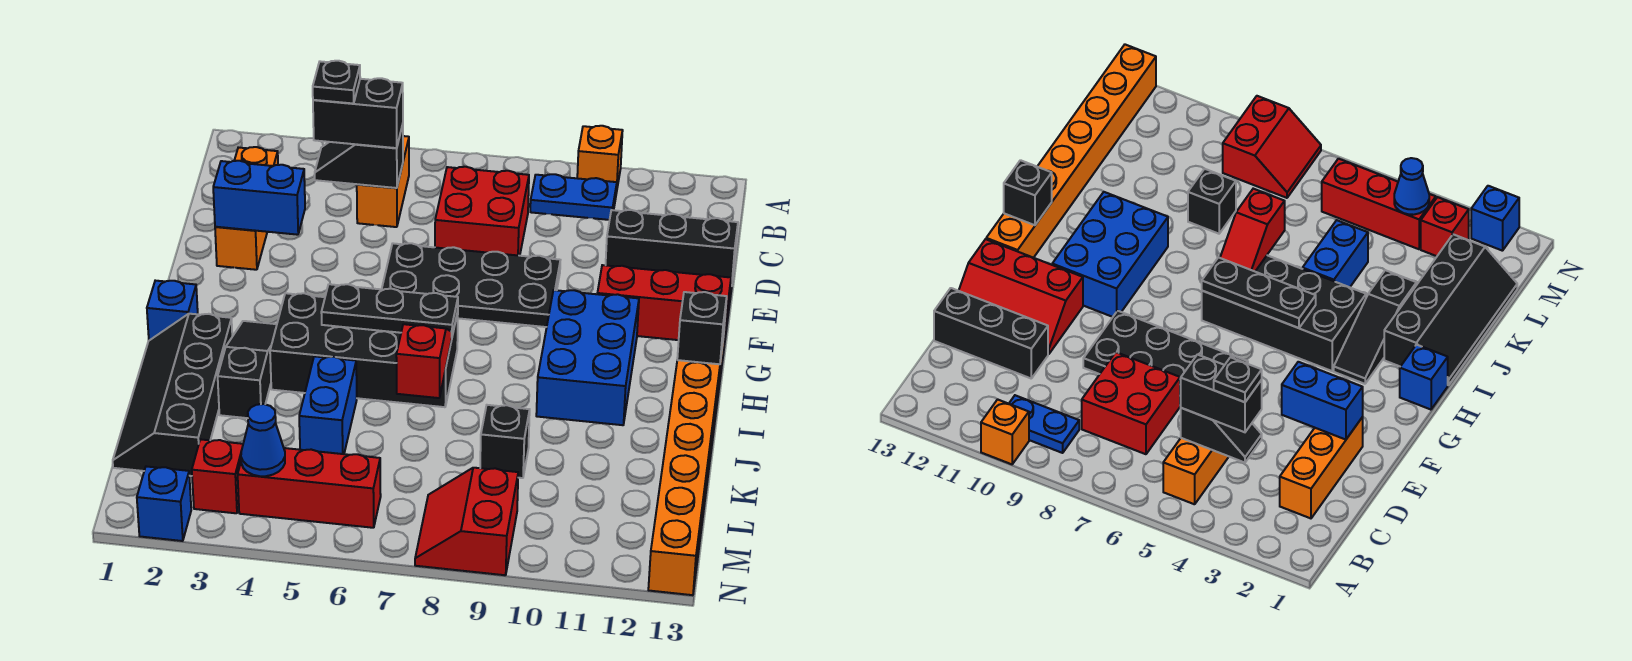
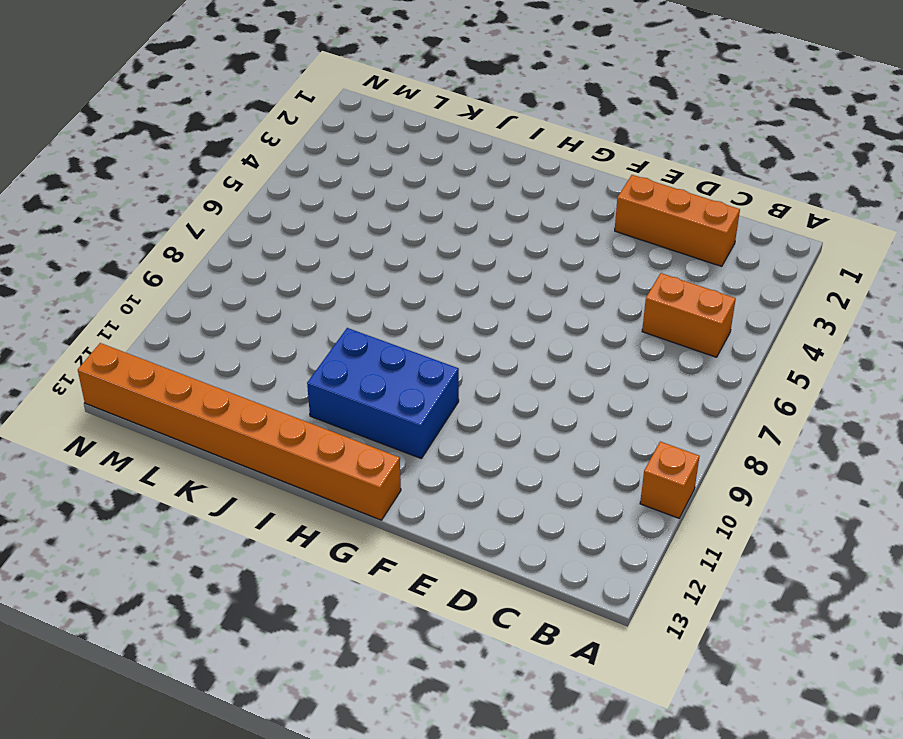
none -> blue plate B9:B10 level 1
none -> red brick C7:D8 level 1
none -> black brick D11:D13 level 1

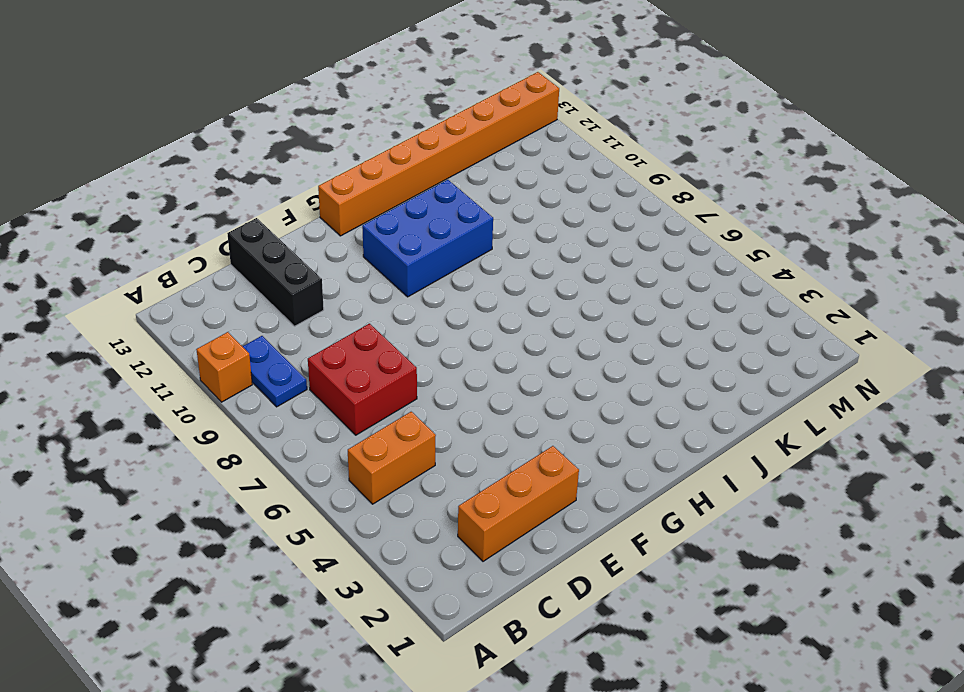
none -> black plate E6:F9 level 1
none -> red slope E11:F13 level 1 top F
none -> blue brick H1 level 1

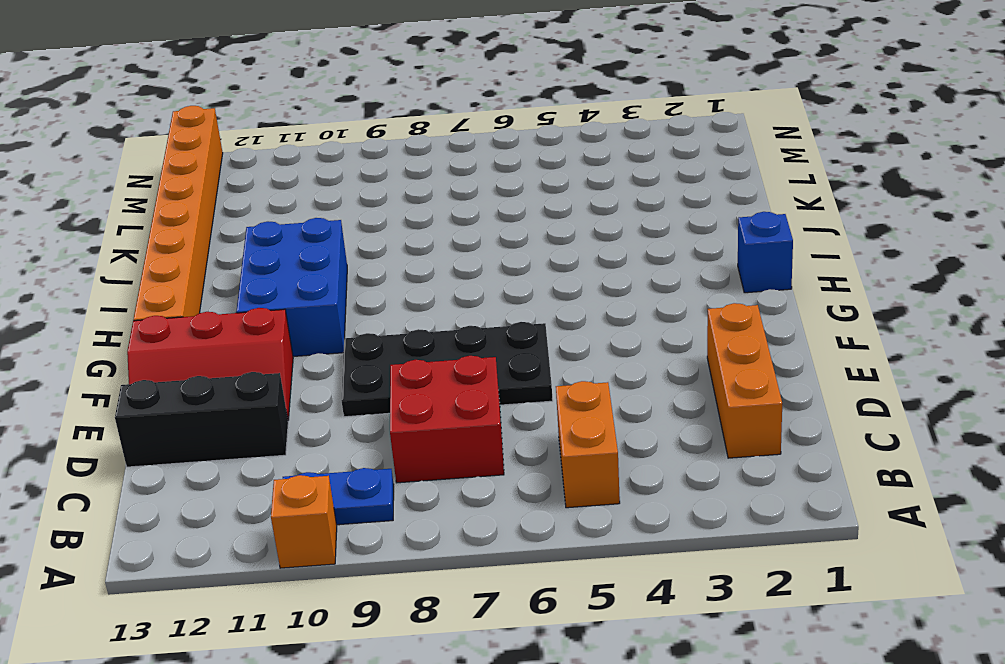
none -> black slope H3:J3 level 1 top J
none -> black brick H4:I7 level 1
none -> black slope I1:L2 level 1 top 2

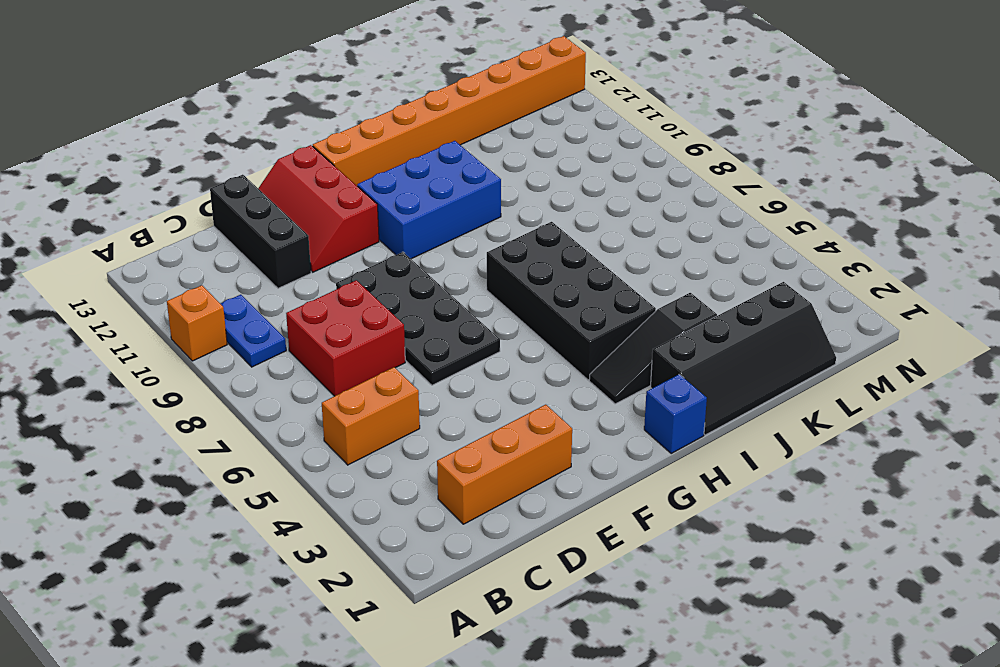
none -> blue brick J5:K5 level 1
none -> black brick K9 level 1
none -> red brick M3 level 1

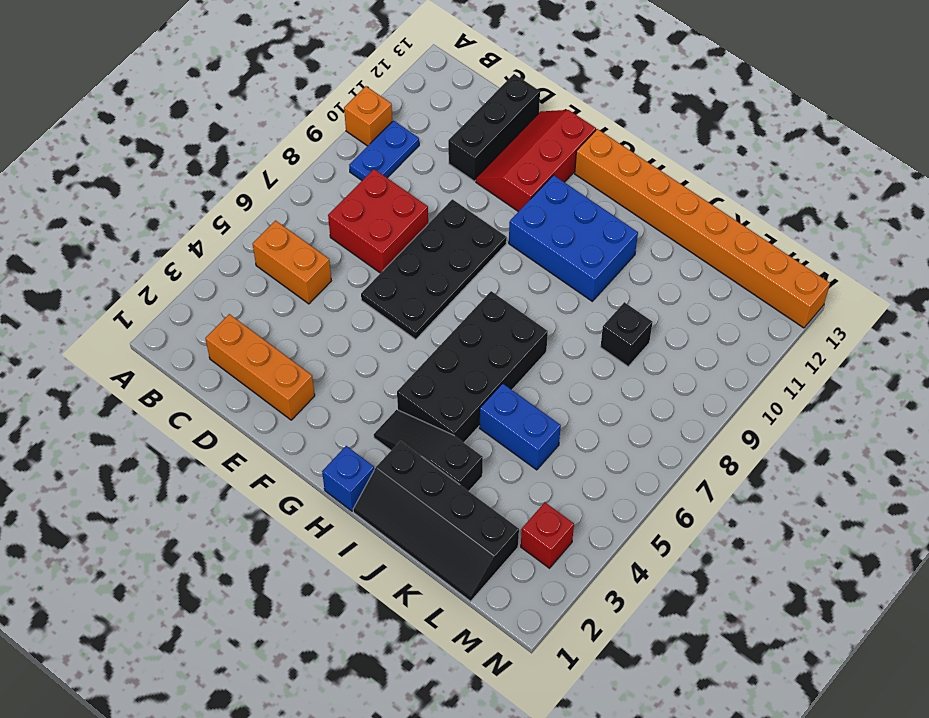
none -> red brick M4:M6 level 1
none -> red slope M8:N9 level 1 top 9
none -> blue brick N2 level 1

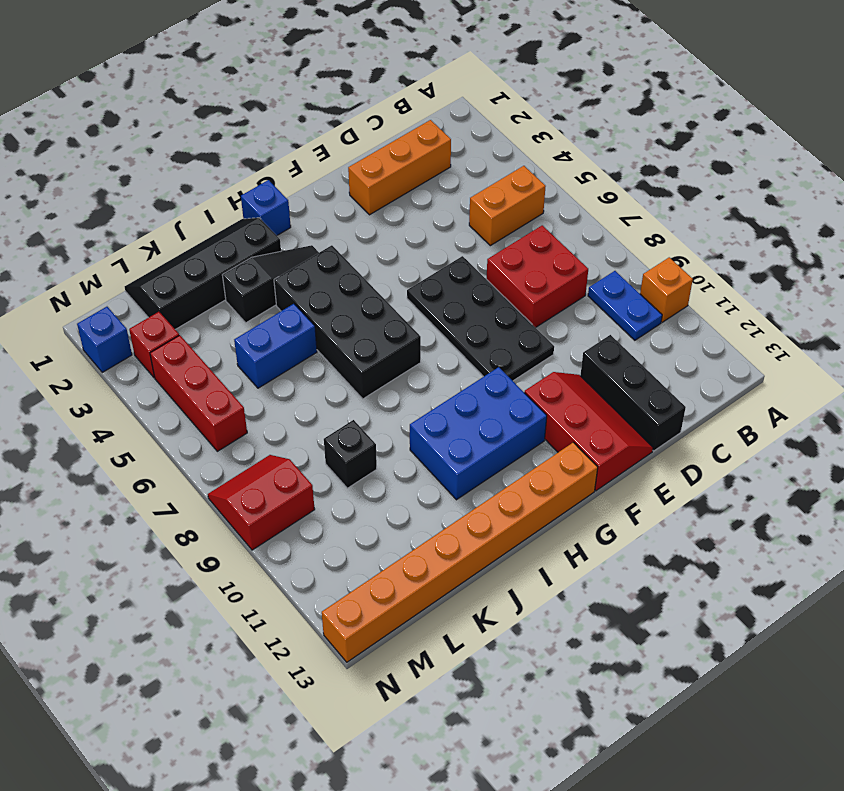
none -> black slope C4:C5 level 2 top 5
none -> blue brick E2:E3 level 2
none -> black plate H5:H7 level 2

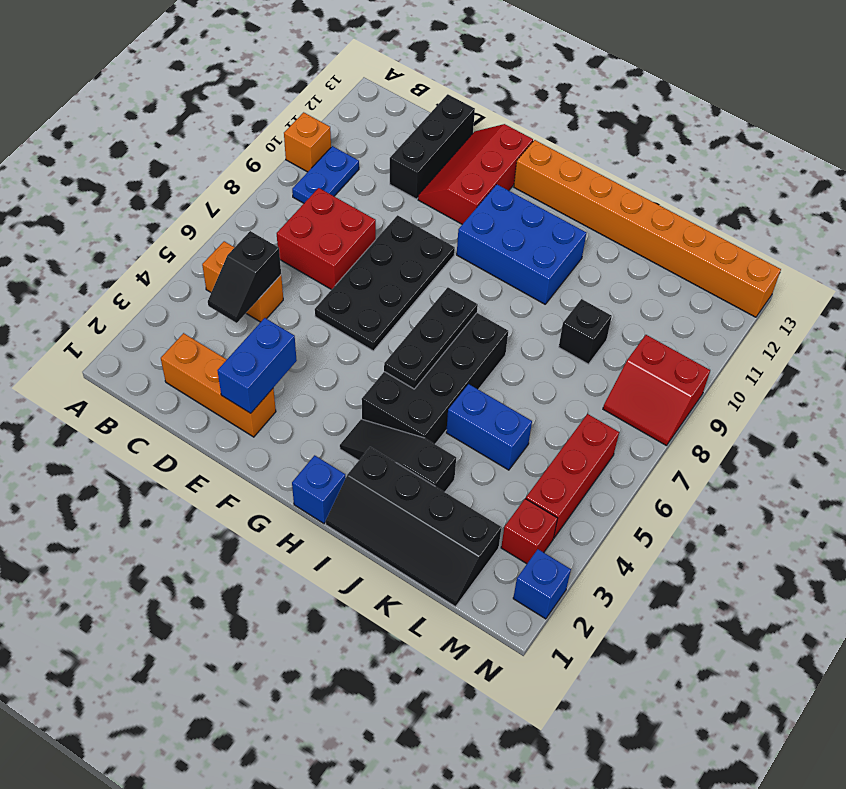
none -> black brick H13 level 2
none -> red slope I7:J7 level 2 top J
none -> blue cone M4 level 2

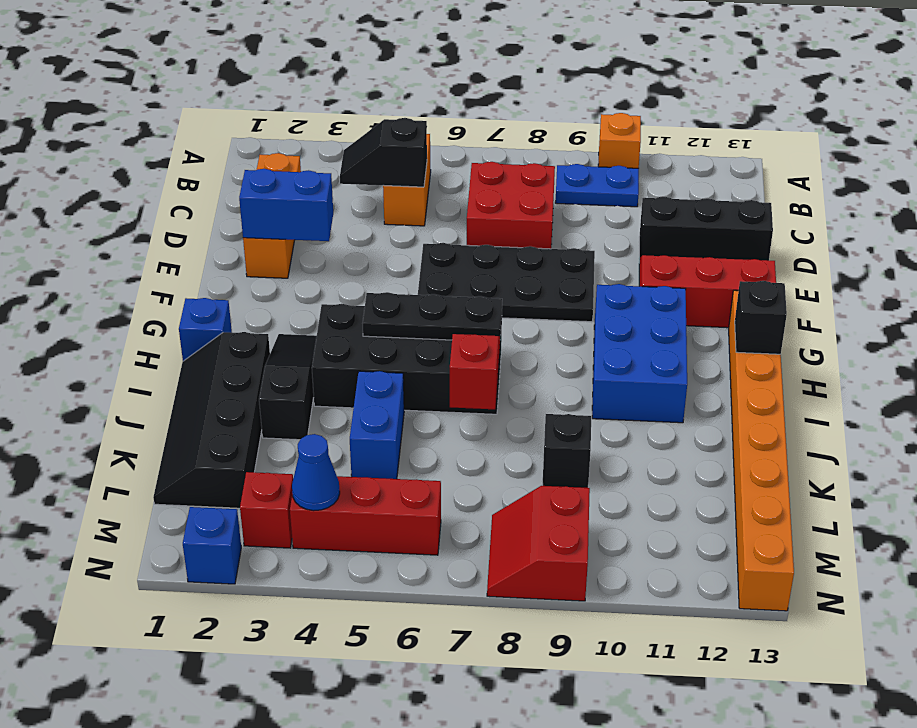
none -> black brick C4:C5 level 3
none -> black plate C4 level 4

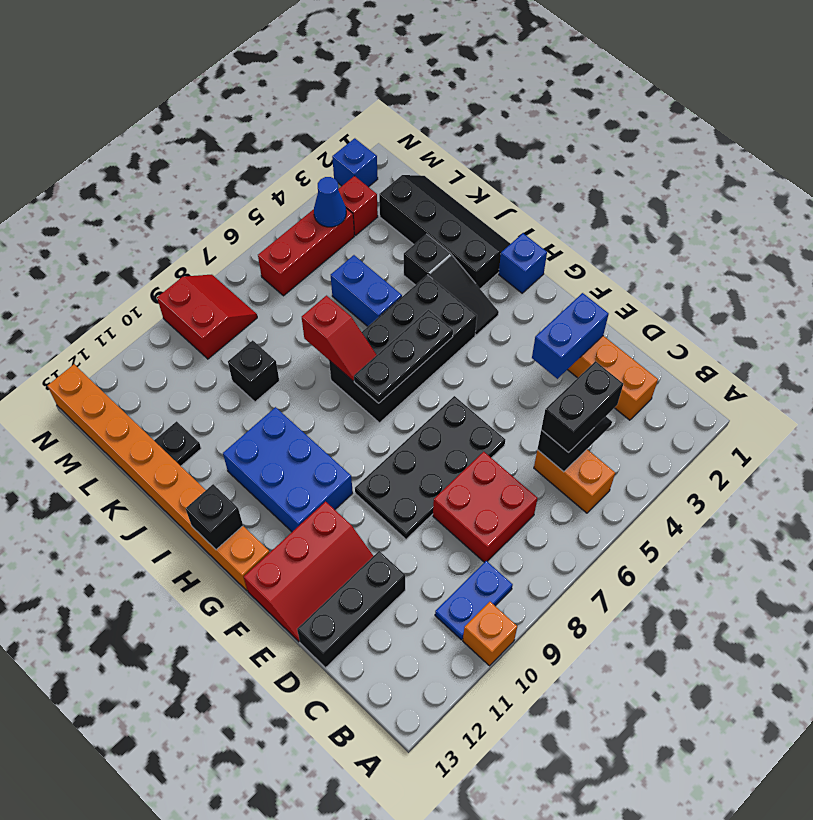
black plate K12 level 1 -> black plate C4 level 4

